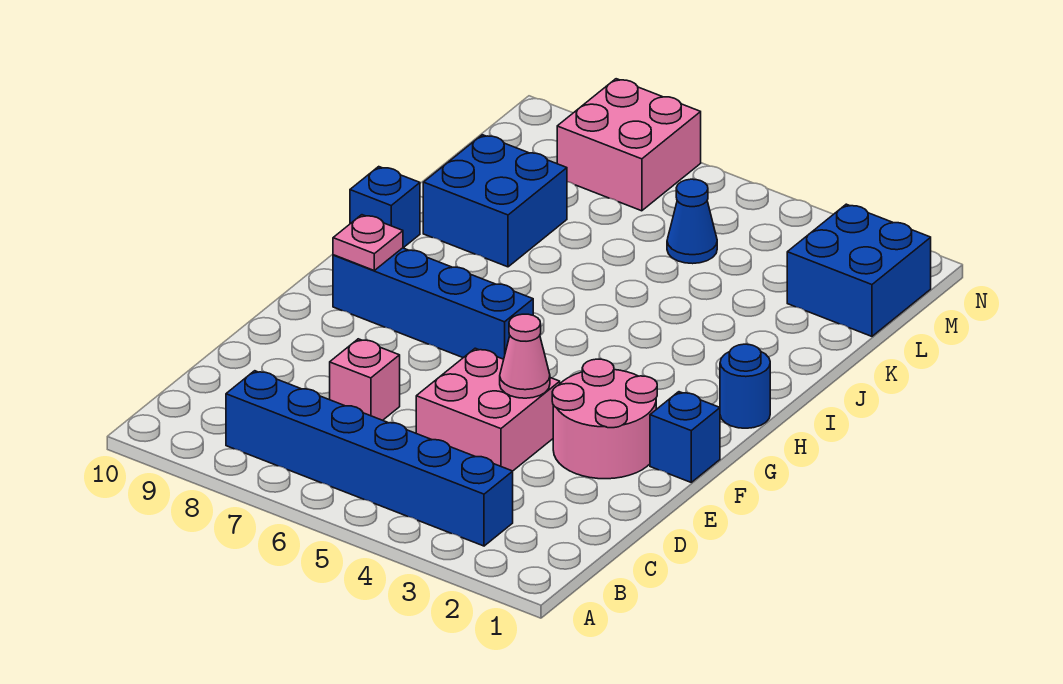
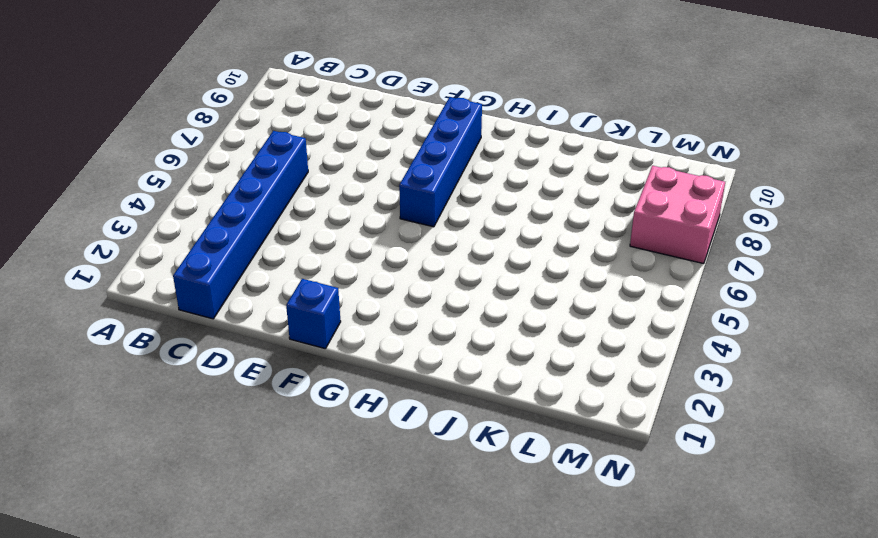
blue brick C1:C6 level 1 -> blue brick B3:B8 level 1
none -> pink brick D4:E5 level 1
none -> pink brick D7 level 1
none -> pink round brick E2:F3 level 1

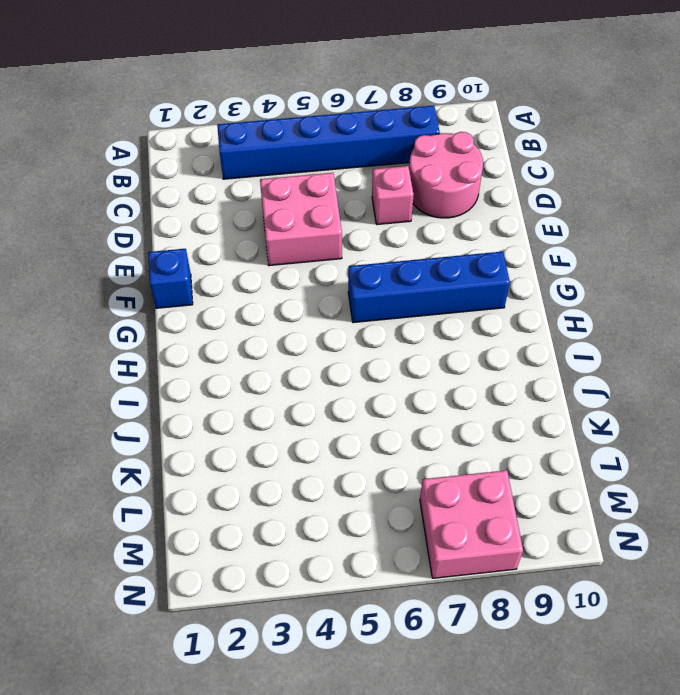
pink round brick C8:D9 level 1 -> pink round brick E2:F3 level 1
none -> blue round brick H1 level 1
none -> blue brick I10 level 1
none -> blue brick J8:K9 level 1

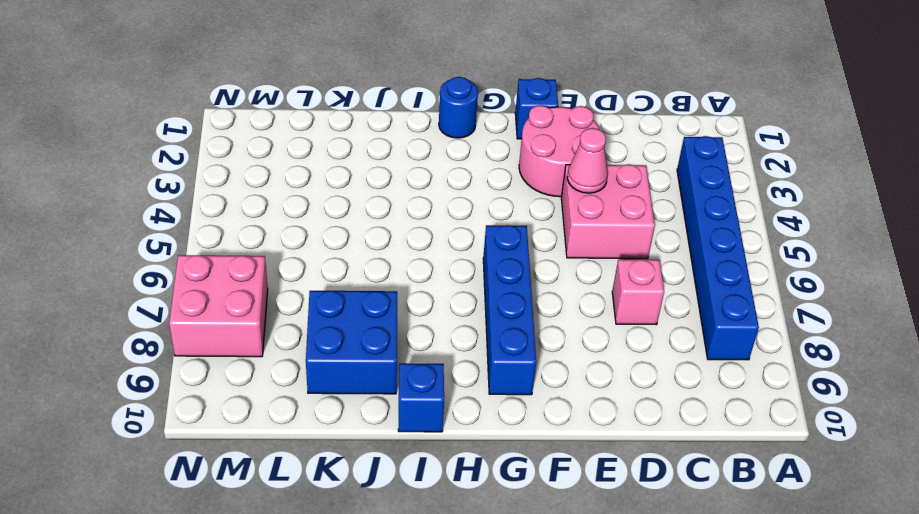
none -> blue brick L1:M2 level 1
none -> blue cone L5 level 1
none -> pink plate G9 level 2

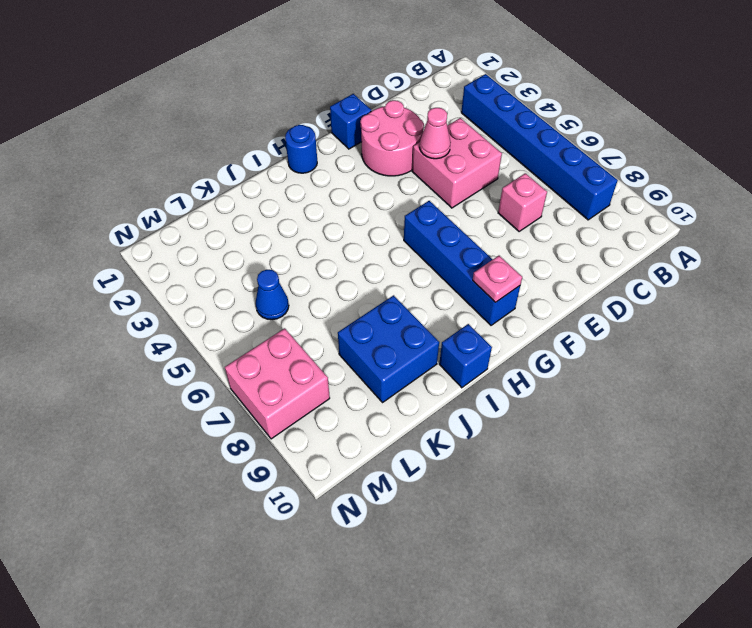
none -> blue brick L1:M2 level 1

